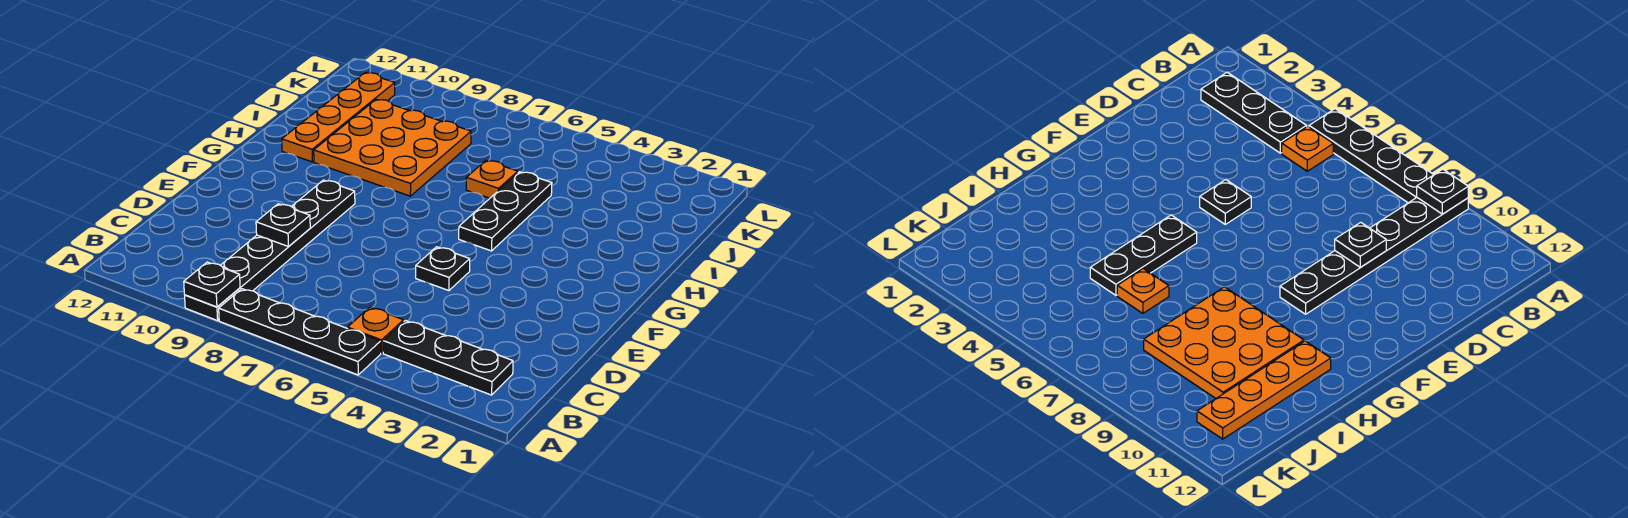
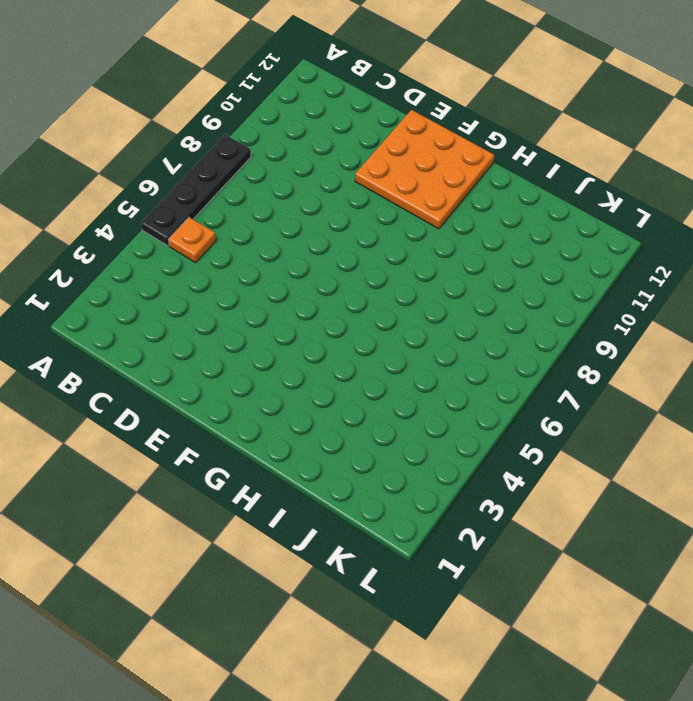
orange plate E10:G12 level 1 -> orange plate H8:J10 level 1
none -> black plate A9:F9 level 1
none -> black plate B2:B4 level 1

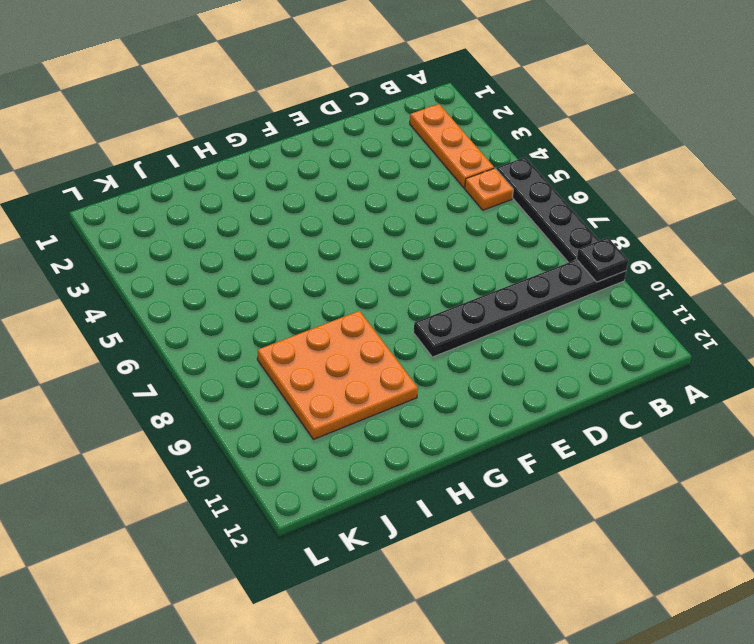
orange plate B2:B4 level 1 -> black plate B2:B4 level 1
none -> black plate E5 level 1
none -> black plate G5:I5 level 1

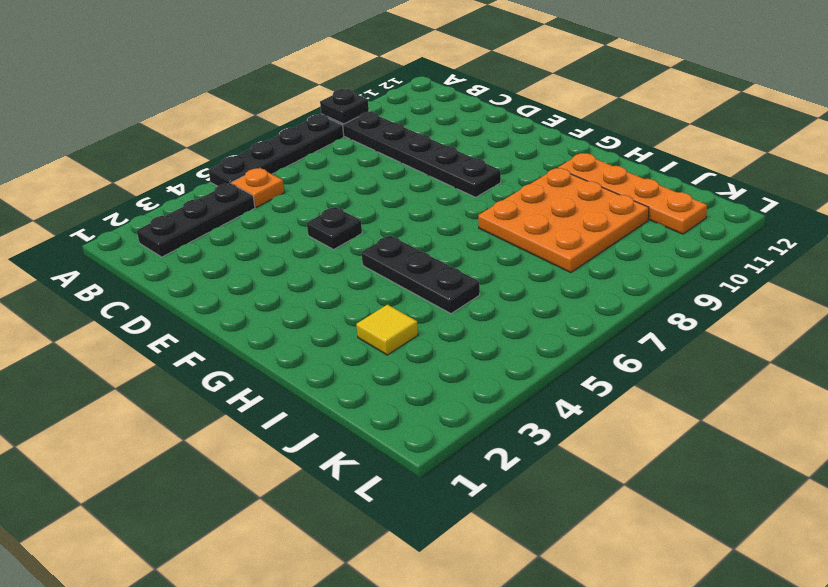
yellow tile I3 level 1 -> none
none -> orange plate I6 level 1
none -> black plate D9 level 2

